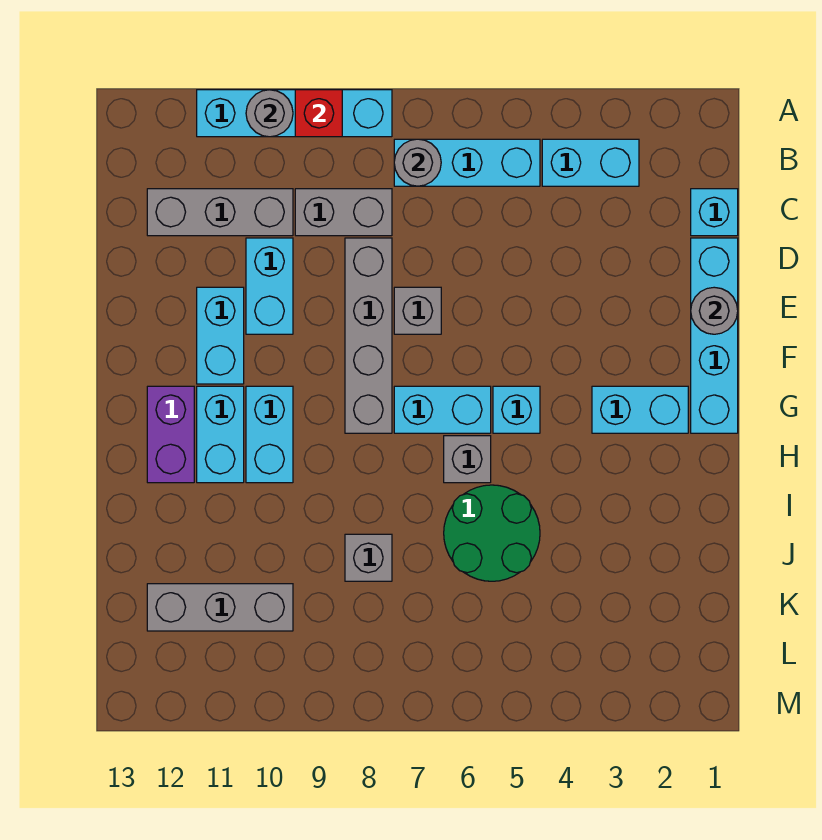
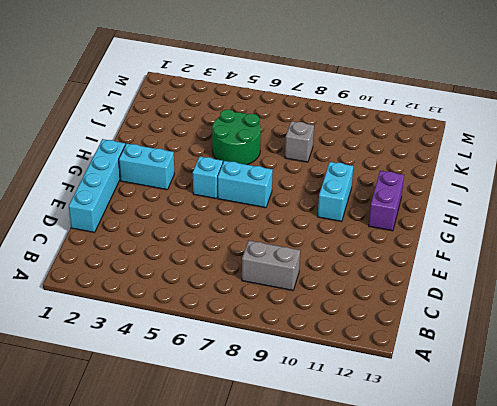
none -> cyan brick A8:A11 level 1
none -> cyan brick B3:B4 level 1
none -> cyan brick B5:B7 level 1

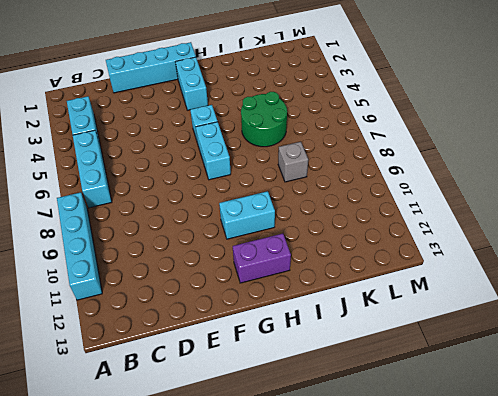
none -> cyan brick C1 level 1
none -> grey brick C8:C9 level 1
none -> grey brick C10:C12 level 1

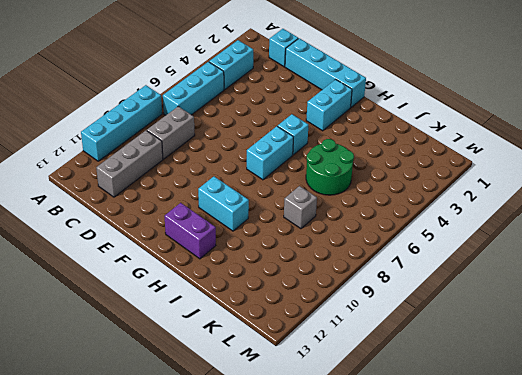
none -> grey brick D8:G8 level 1
none -> cyan brick D10:E10 level 1
none -> grey brick E7 level 1

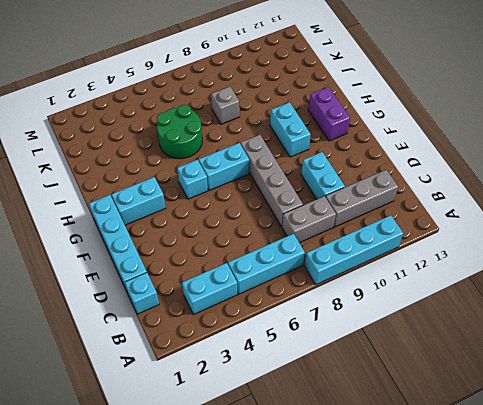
none -> grey brick E7 level 1
none -> cyan brick E11:F11 level 1
none -> cyan brick G11:H11 level 1

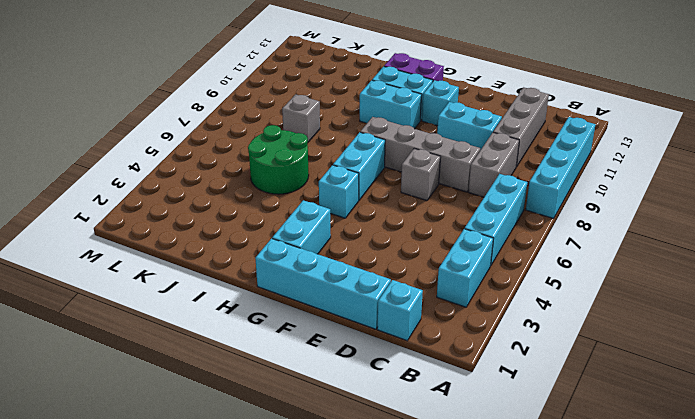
cyan brick F11 level 1 -> cyan brick E11:F11 level 1
none -> grey brick H6 level 1
none -> grey brick K10:K12 level 1
none -> red brick A9 level 2

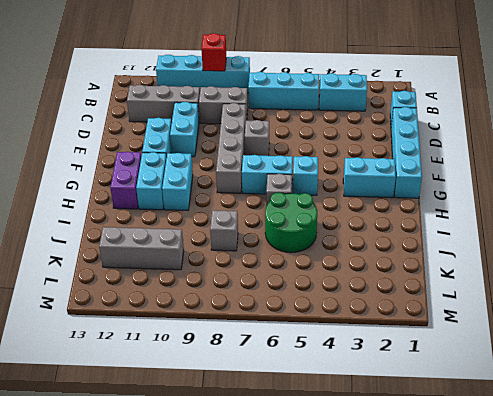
none -> grey round brick A10 level 2
none -> grey round brick B7 level 2
none -> grey round brick E1 level 2

